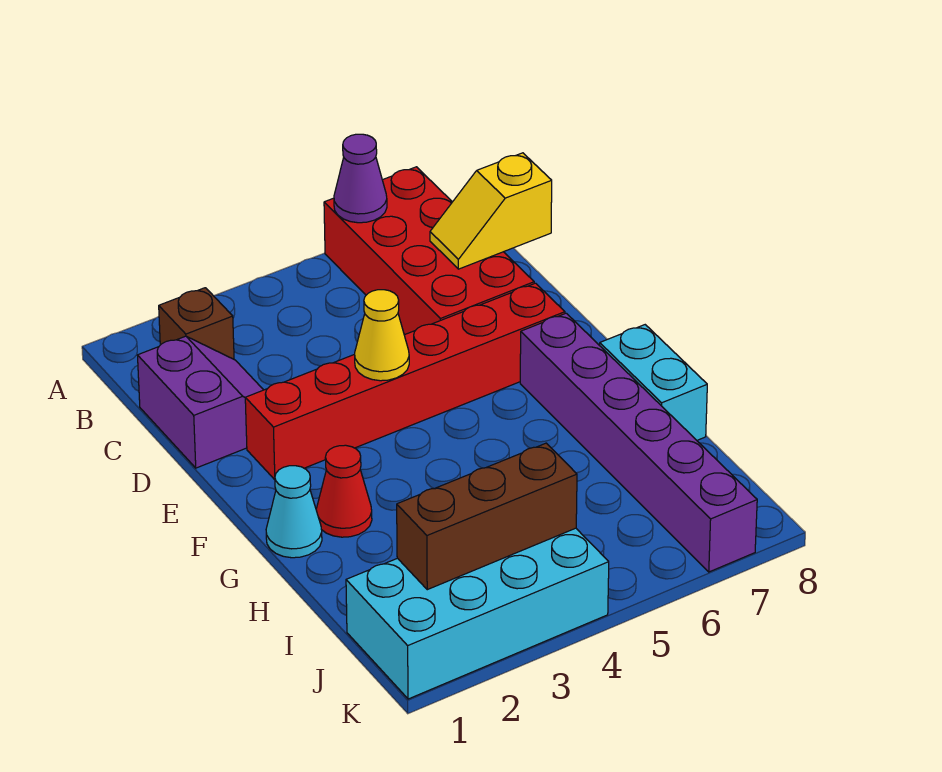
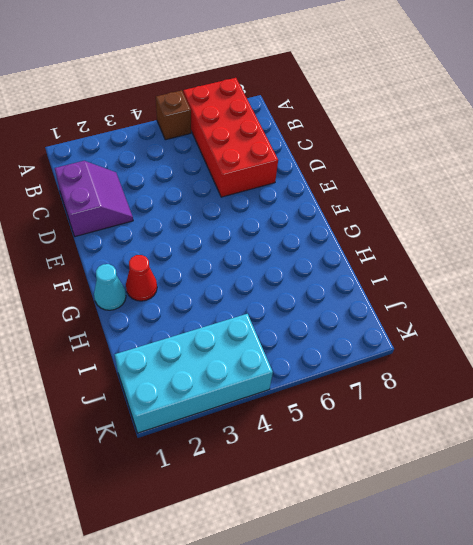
brown brick A5 level 1 -> brown brick B2 level 1
none -> red brick E2:E7 level 1
none -> purple brick F7:K7 level 1
none -> cyan brick G8:H8 level 1

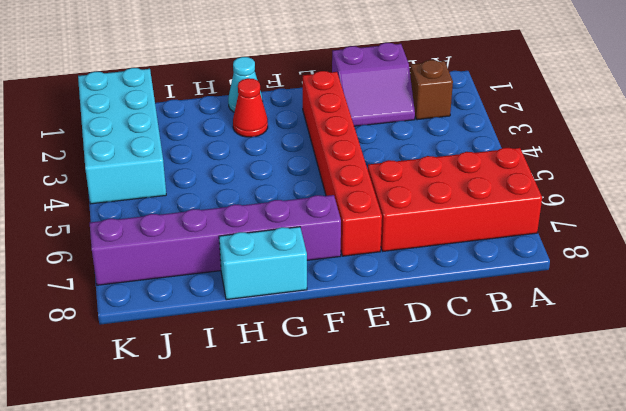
none -> purple cone A6 level 2
none -> yellow slope C7:C8 level 2 top 8
none -> yellow cone E4 level 2

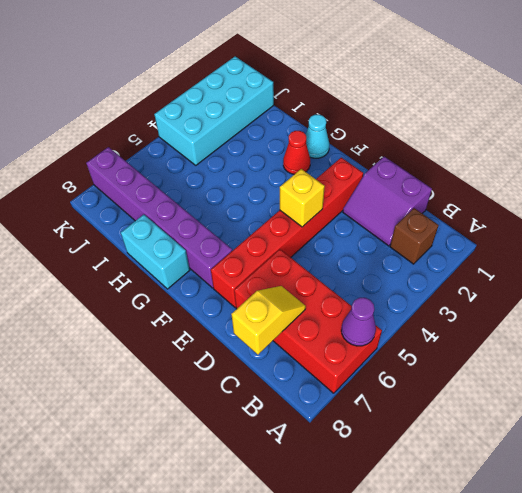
yellow brick E4 level 2 -> yellow cone E4 level 2
none -> brown brick J2:J4 level 2

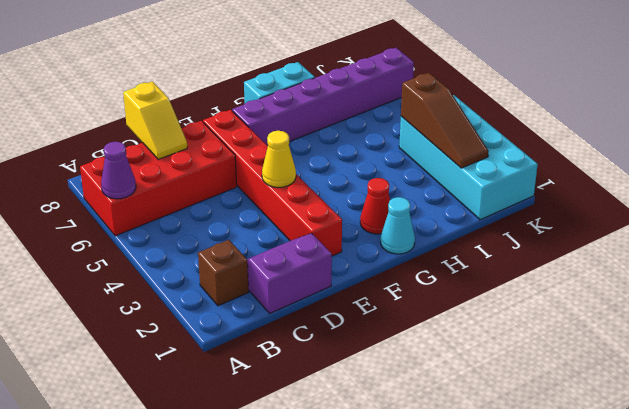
brown slope J2:J4 level 2 top 4 -> brown brick J2:J4 level 2

